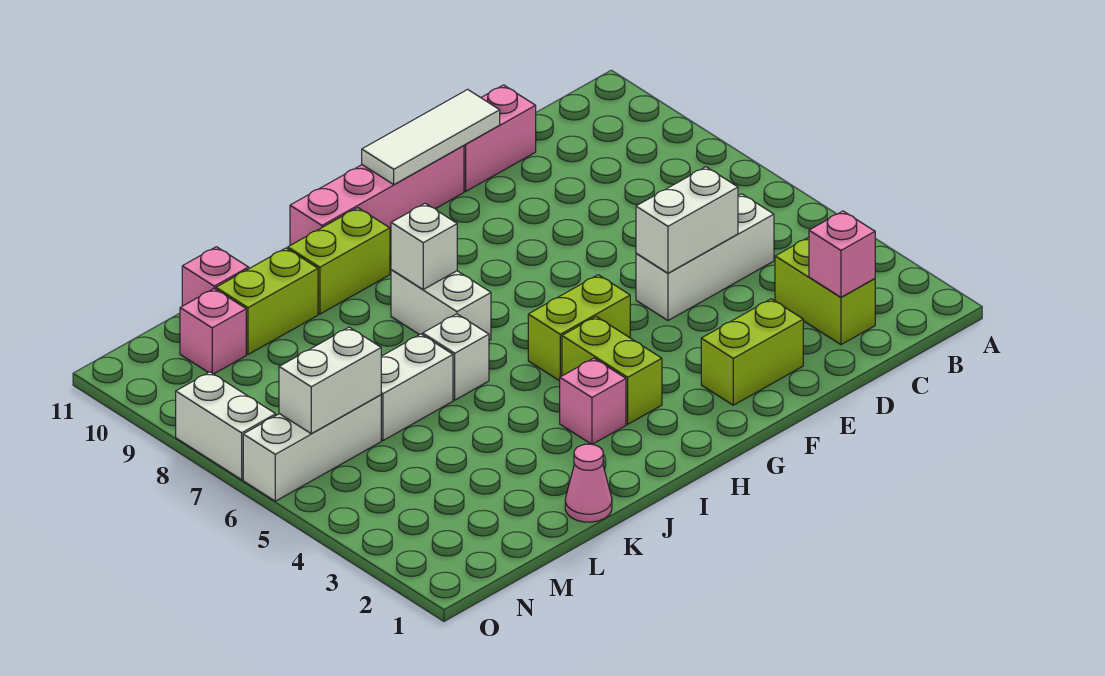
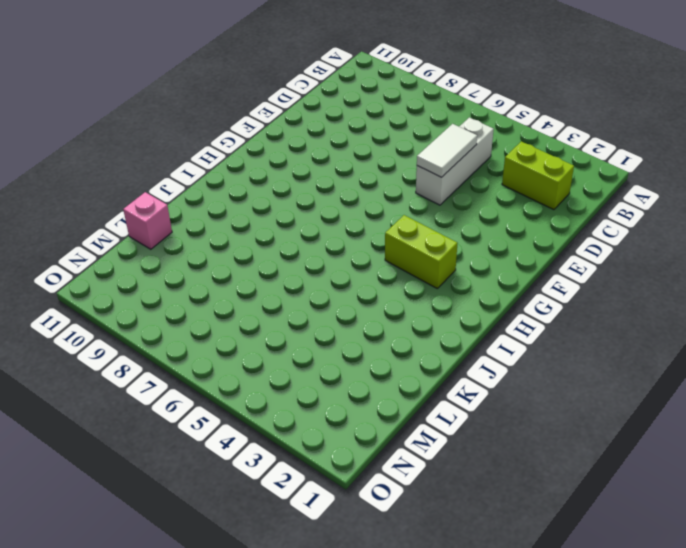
white tile D5:E5 level 2 -> white brick D5:E5 level 2
none -> pink brick D11:E11 level 1
none -> lime brick E2:F2 level 1
none -> pink brick F11:I11 level 1

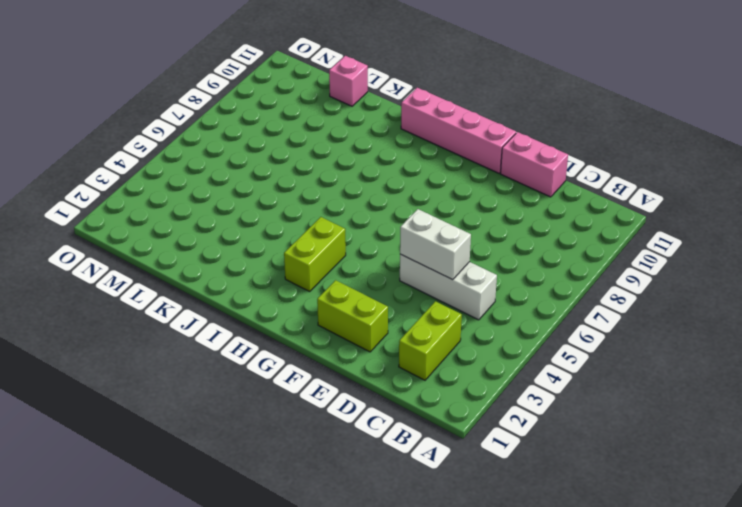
none -> lime brick G5:H5 level 1
none -> pink brick I3 level 1
none -> white brick I7:I8 level 1

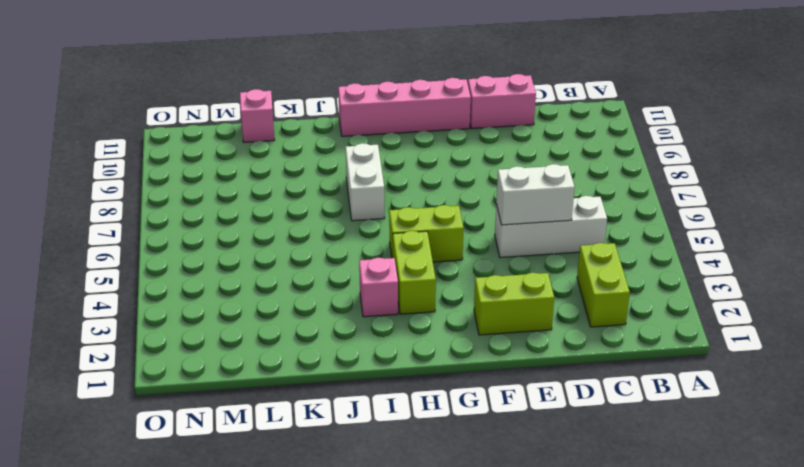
none -> lime brick I10:J10 level 1
none -> white brick J6 level 1
none -> pink cone K1 level 1

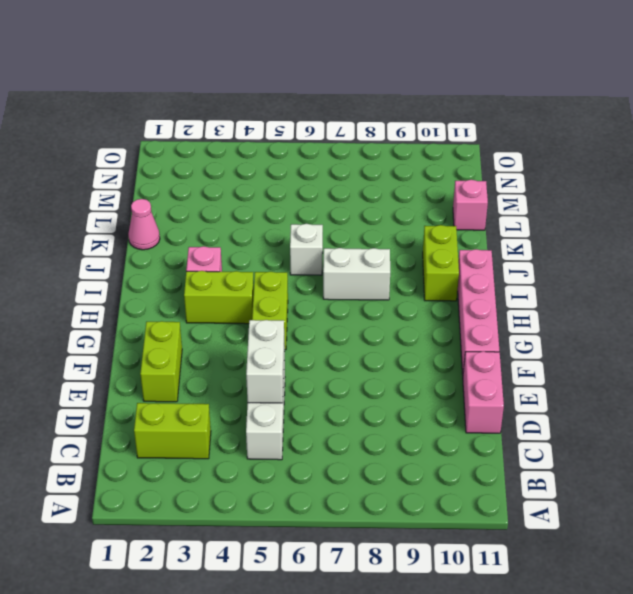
none -> white brick K6:L6 level 1
none -> lime brick K10:L10 level 1
none -> white brick M6:O6 level 1

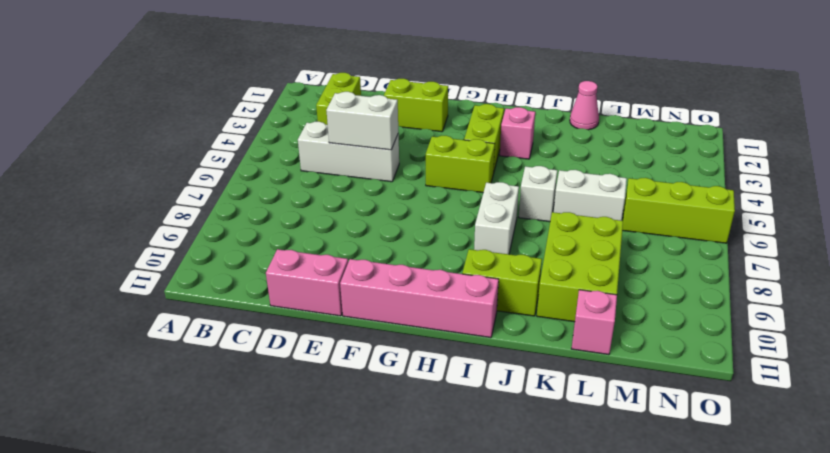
lime brick K8:L10 level 1 -> lime brick K10:L10 level 1
lime brick M6:O6 level 1 -> white brick M6:O6 level 1
none -> pink brick M10 level 1
none -> white brick O7:O8 level 1
none -> pink brick C2 level 2

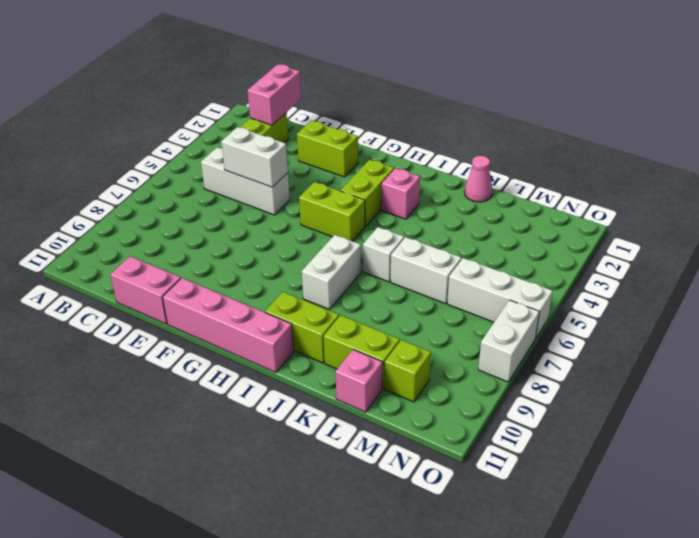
pink brick C1:C2 level 2 -> pink brick C2 level 2
lime brick M10 level 1 -> pink brick M10 level 1
none -> white tile E11:G11 level 2
none -> white brick I8 level 2
none -> white brick M6:N6 level 2

